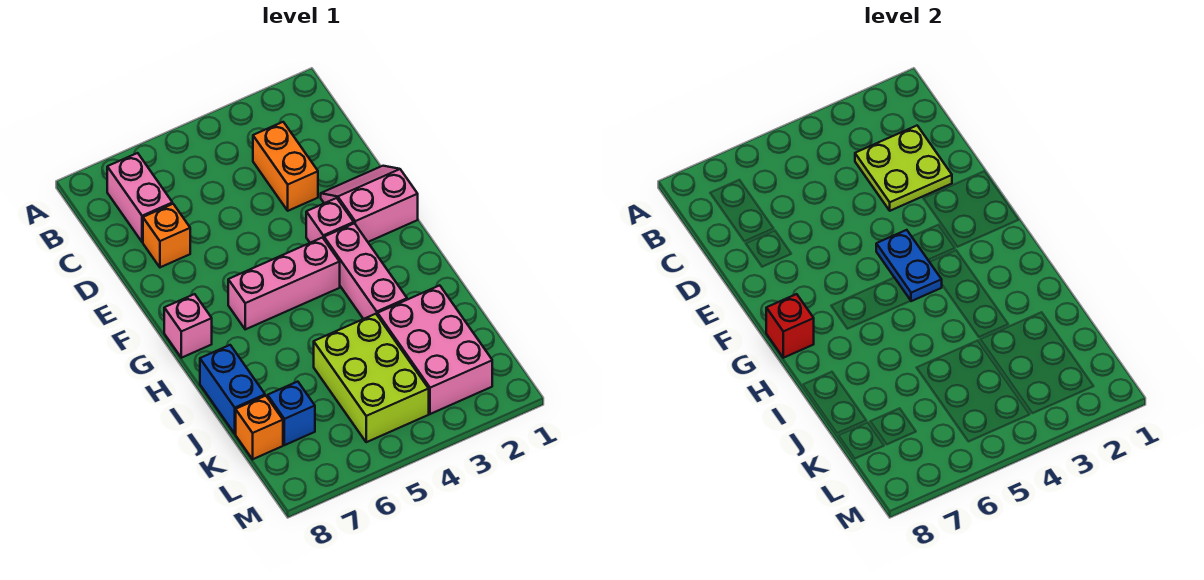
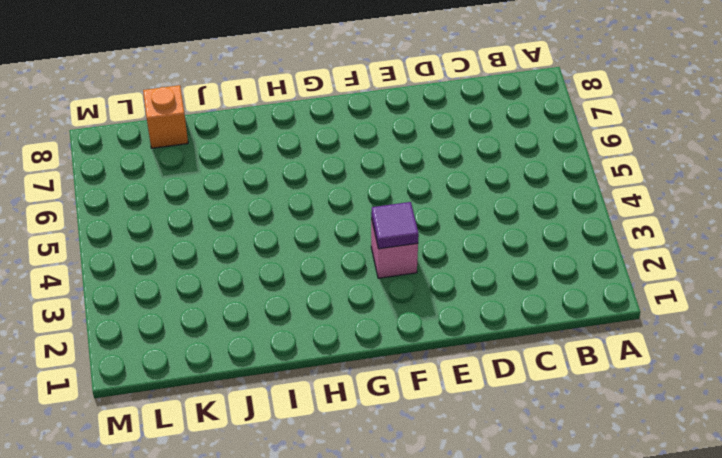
purple tile F3 level 2 -> none
none -> pink brick B7:C7 level 1
none -> orange brick C3:D3 level 1
none -> orange brick D7 level 1

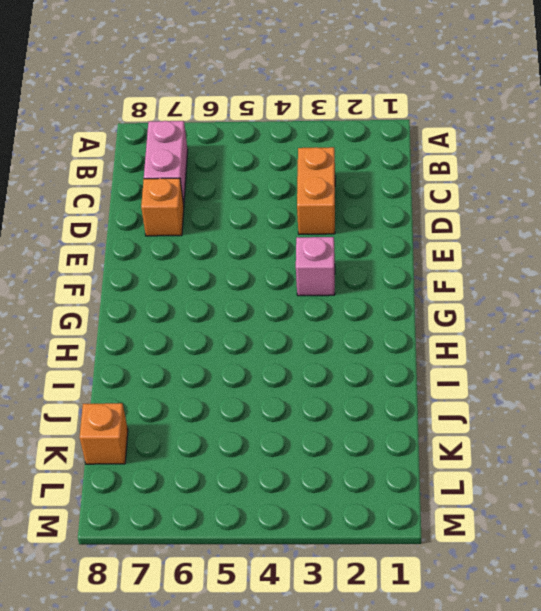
none -> pink slope E1:F2 level 1 top F
none -> pink brick G3:I3 level 1
none -> pink brick G4:G6 level 1

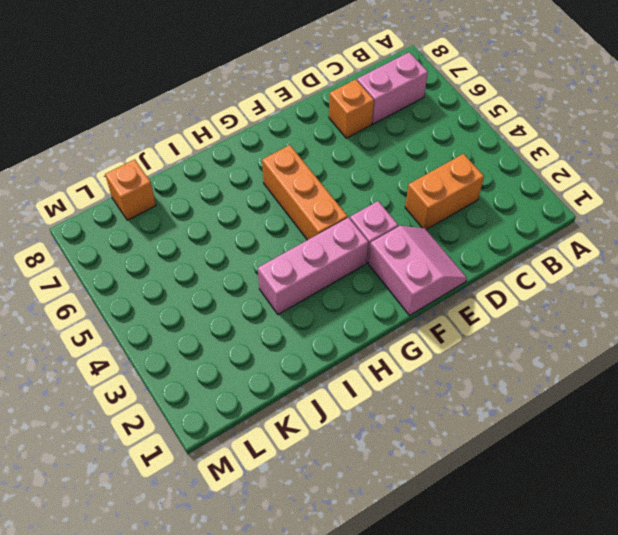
orange brick G4:G6 level 1 -> pink brick G4:G6 level 1
none -> pink brick G8 level 1
none -> blue brick I8:J8 level 1
none -> pink brick J2:L3 level 1

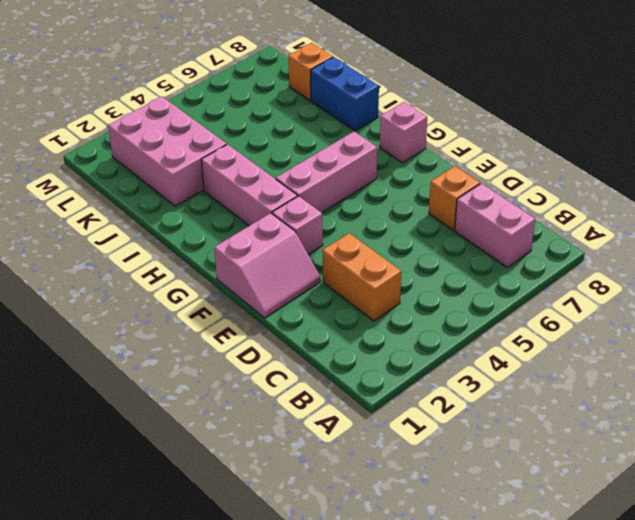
none -> lime brick J4:L5 level 1
none -> blue brick K7 level 1
none -> lime plate C2:D3 level 2

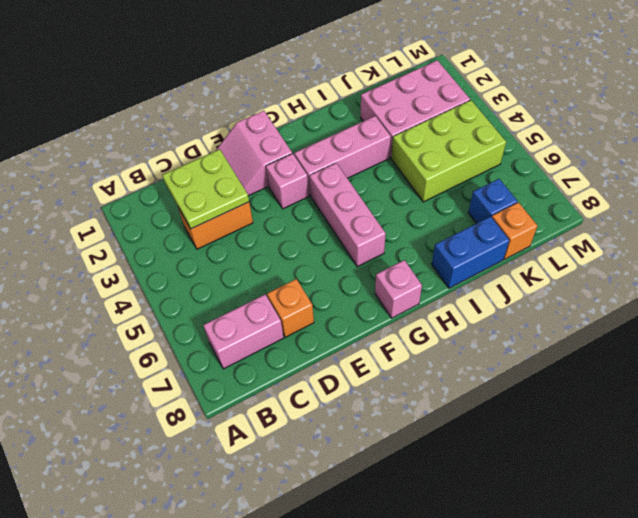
none -> blue plate F4:G4 level 2
none -> red brick G8 level 2

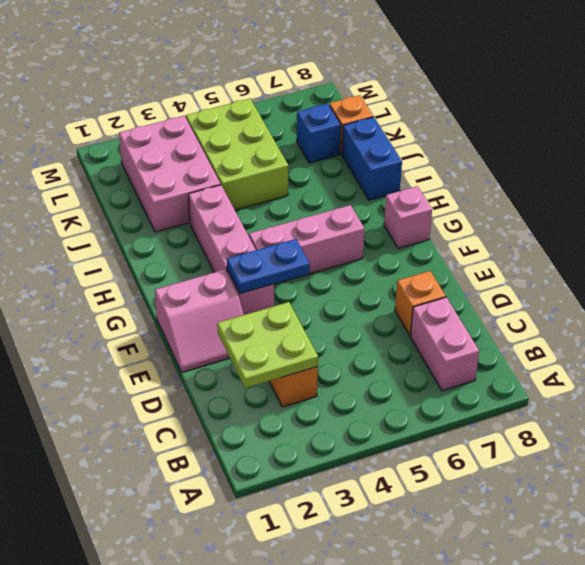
blue plate F3:F4 level 2 -> blue plate F4:G4 level 2
none -> red brick G8 level 2

